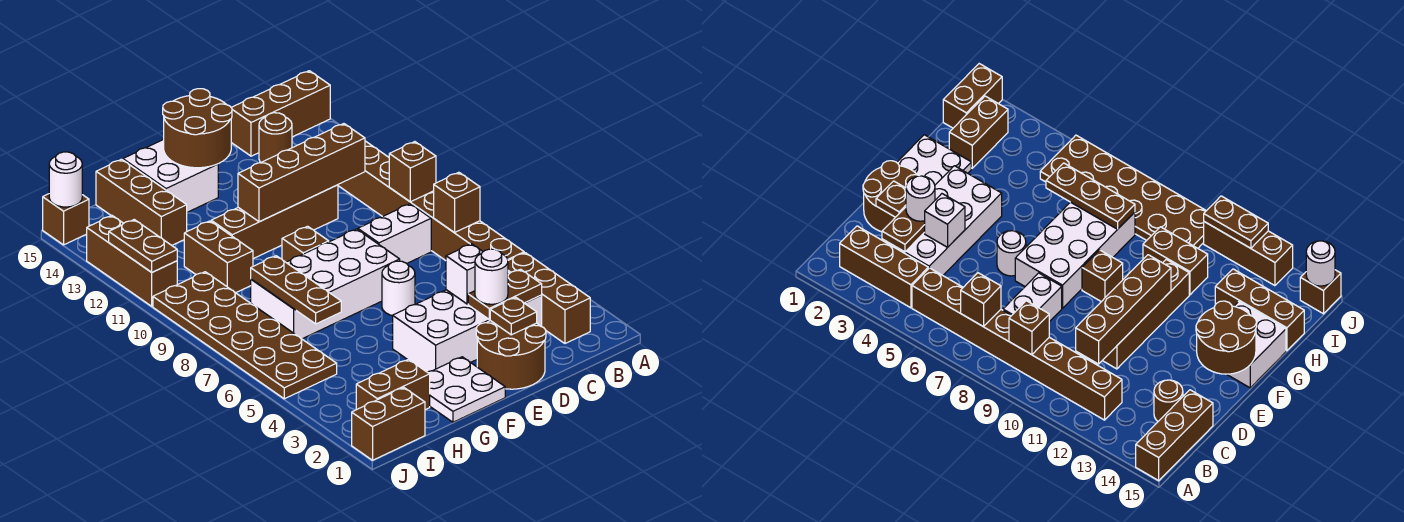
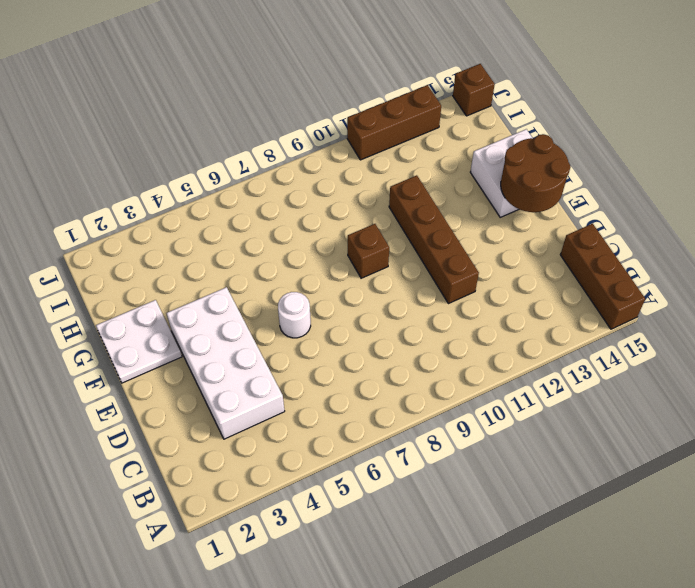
none -> brown brick B2:B4 level 1
none -> brown brick B5:B12 level 1
none -> white brick C8:D8 level 1
none -> brown round brick C14 level 1

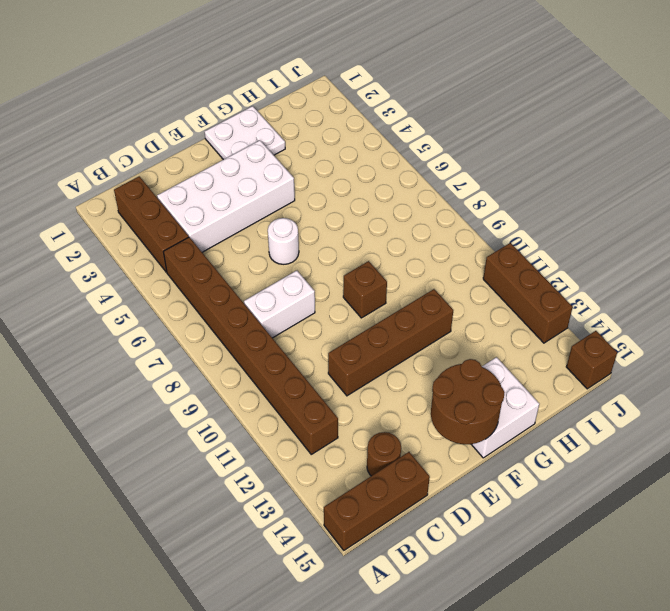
none -> brown round brick D1:E2 level 1
none -> white brick E7:H8 level 1
none -> brown brick H2:I2 level 1
none -> brown brick H10:H11 level 1

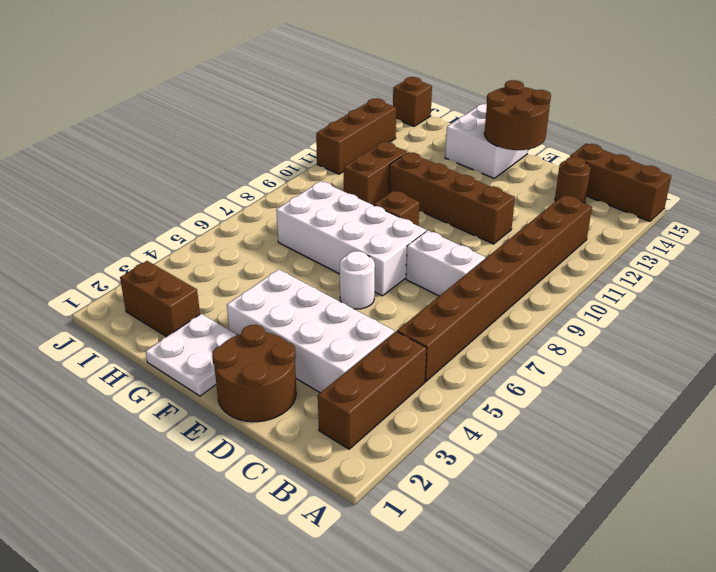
none -> brown brick H13:H15 level 1
none -> brown brick I1:J1 level 1
none -> brown plate I5:J10 level 1
none -> brown brick B7 level 2

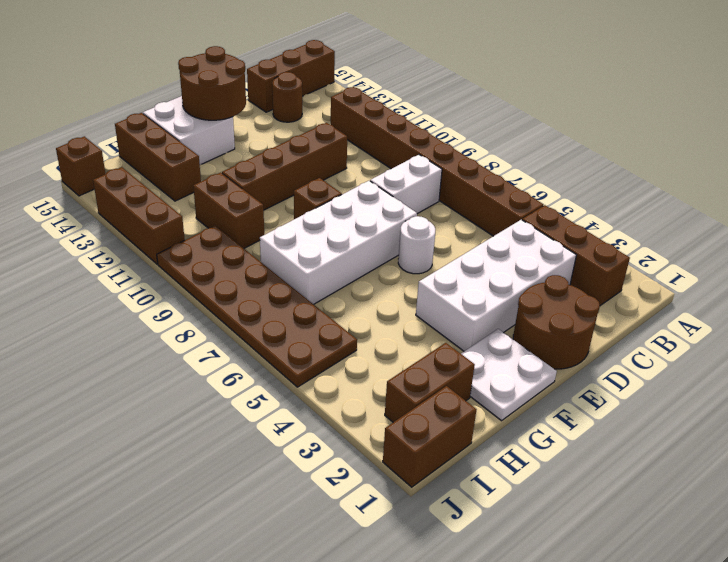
none -> brown brick B7 level 2
none -> brown brick B9 level 2
none -> brown plate C3:D3 level 2
none -> brown brick C11:F11 level 2

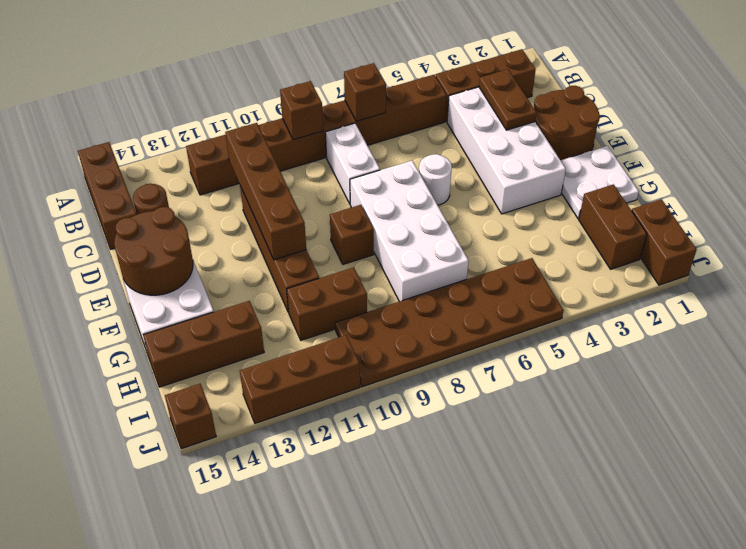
none -> brown plate D2 level 2
none -> white brick D4 level 2
none -> brown plate H6:H8 level 2
none -> brown plate J11:J12 level 2

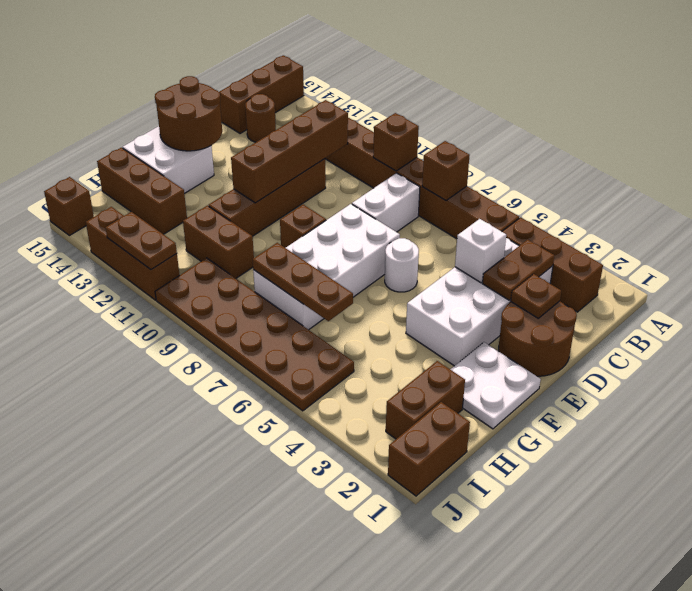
none -> white round brick J15 level 2
none -> white round brick D3 level 3

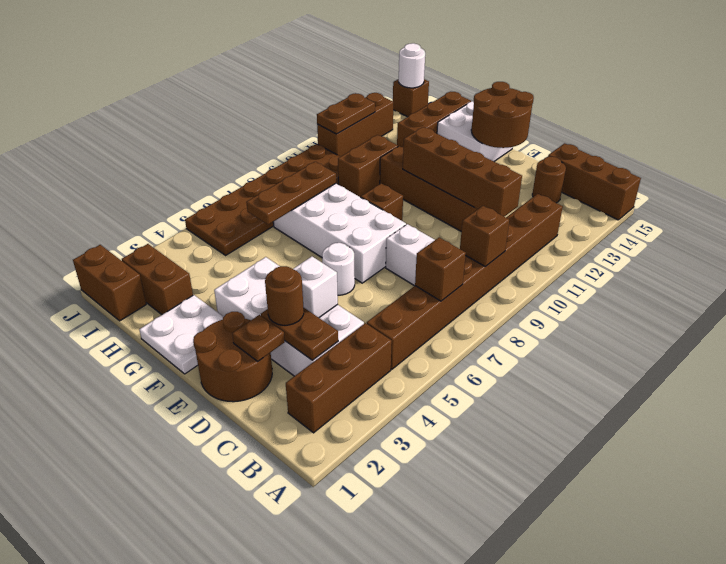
brown round brick D3 level 3 -> white round brick D3 level 3

